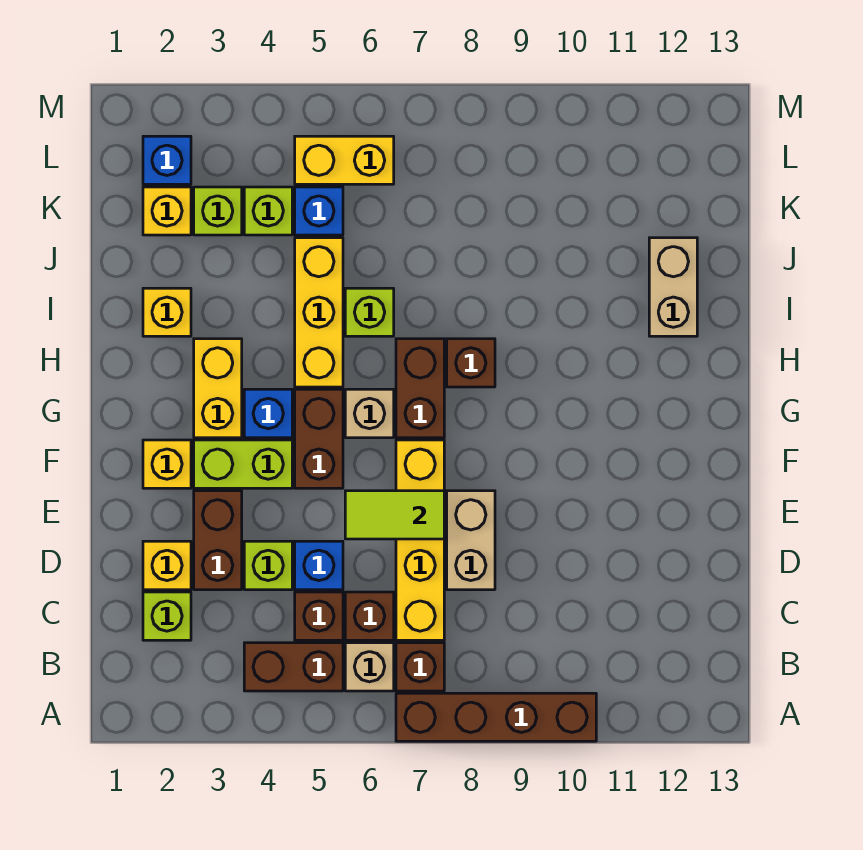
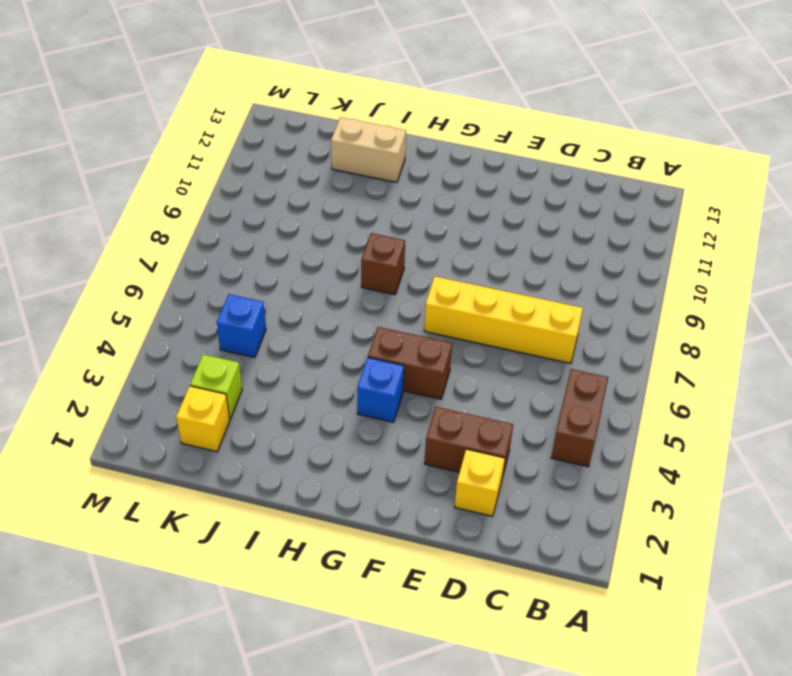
none -> brown brick A7:A10 level 1
none -> tan brick B6 level 1
none -> brown brick B7 level 1
none -> lime brick C2 level 1

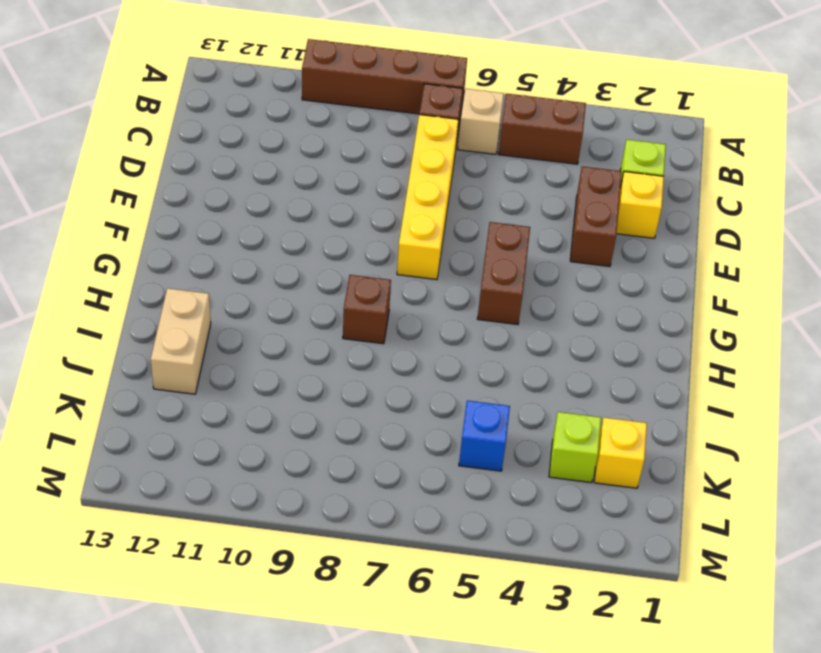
none -> brown brick C5 level 1
none -> brown brick C6 level 1
none -> lime brick D4 level 1
none -> blue brick D5 level 1

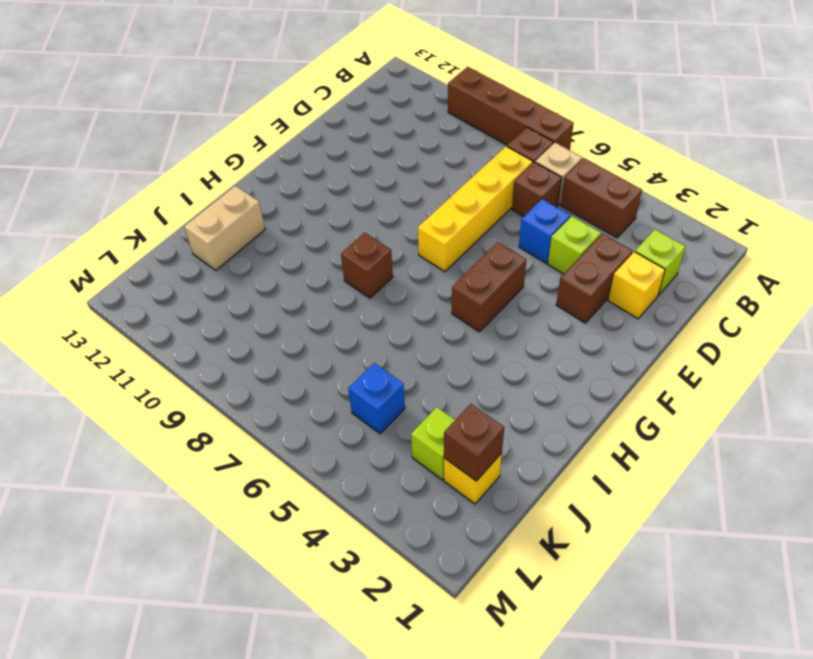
brown brick K2 level 2 -> brown brick C5 level 1
none -> tan brick D8:E8 level 1
none -> yellow brick F2 level 1
none -> lime brick F3:F4 level 1
none -> yellow brick G3:H3 level 1

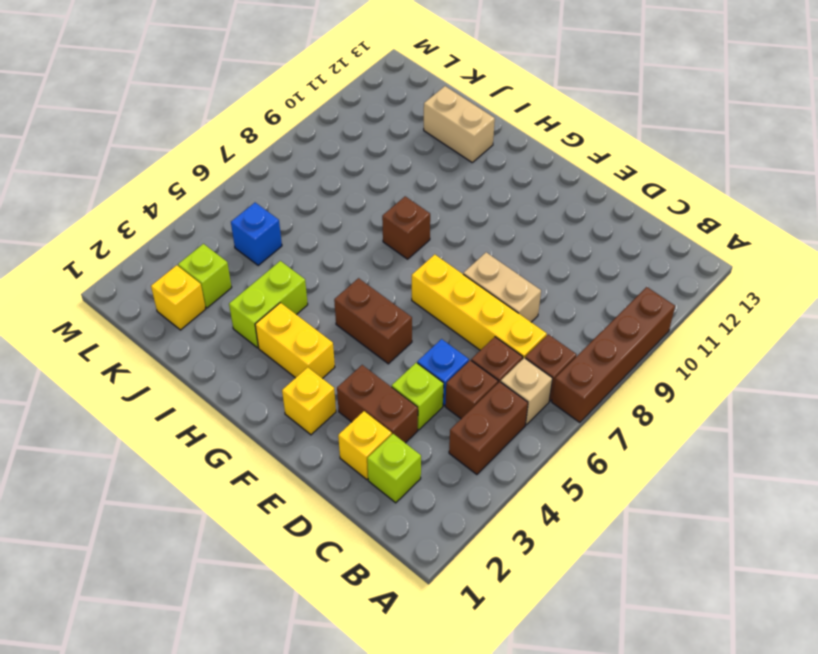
lime brick I3:I4 level 1 -> lime brick F3:F4 level 1
none -> blue brick G4 level 1
none -> tan brick G6 level 1
none -> brown brick G7:H7 level 1
none -> yellow brick H5:J5 level 1

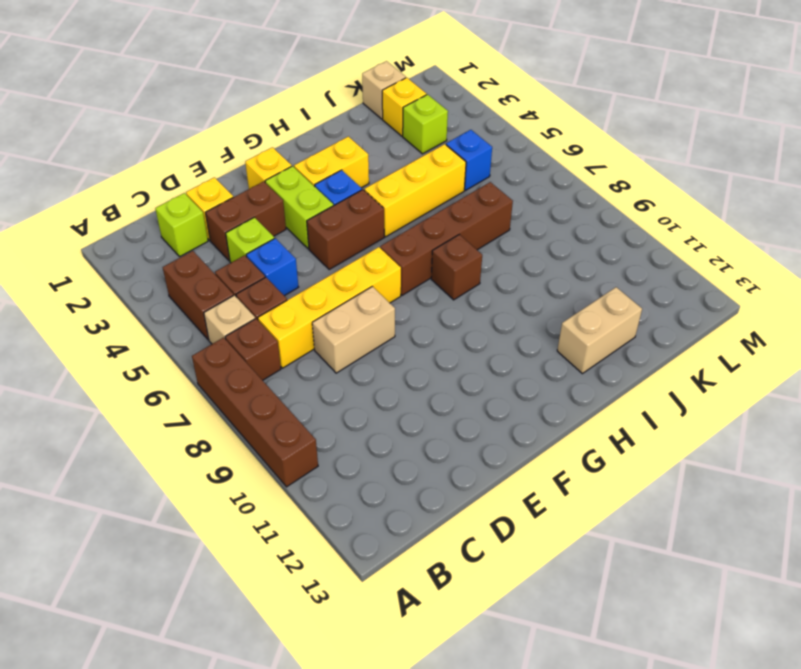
brown brick G7:J7 level 1 -> brown brick G7:H7 level 1
tan brick K1 level 1 -> tan brick G6 level 1
none -> yellow brick I2 level 1
none -> lime brick I6 level 1
none -> lime brick K4 level 1
none -> blue brick L2 level 1

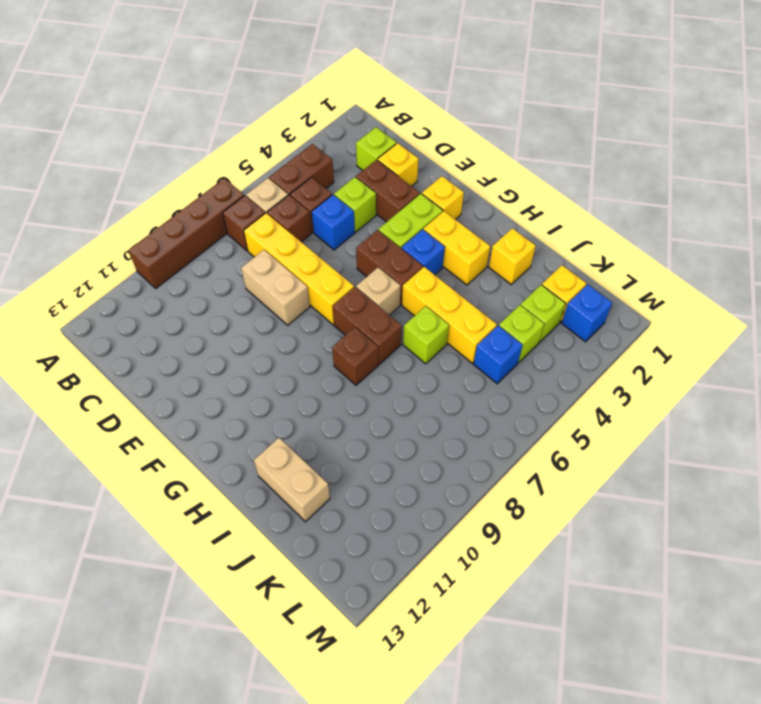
none -> yellow brick L5:L6 level 1
none -> lime tile E6:E7 level 2

